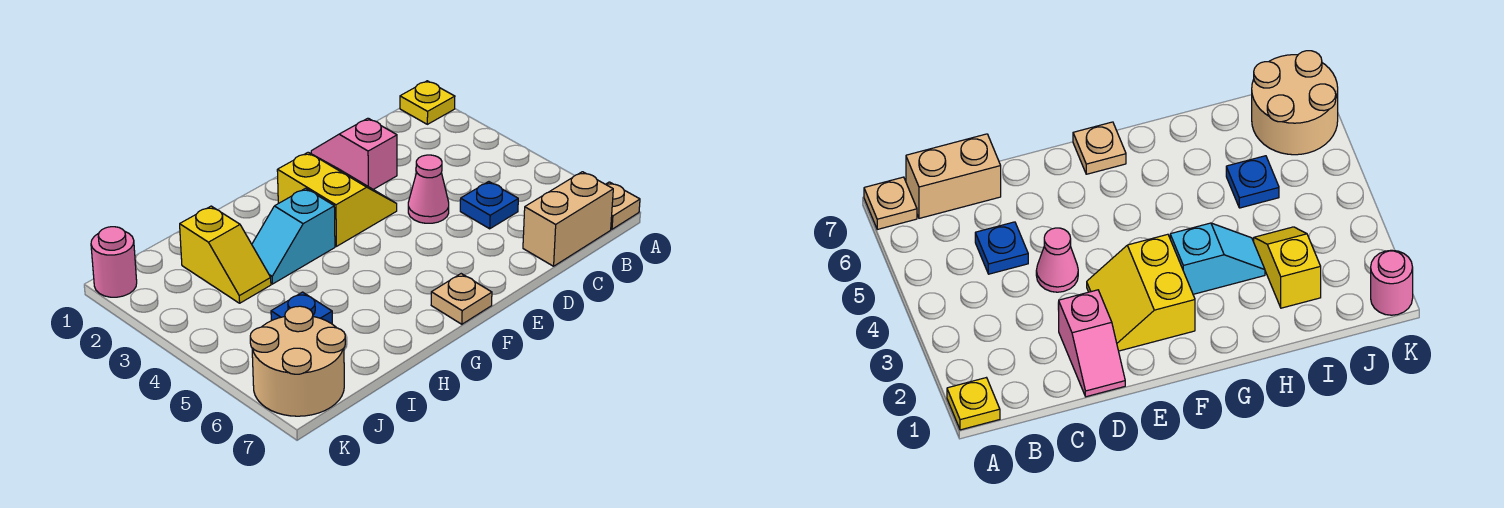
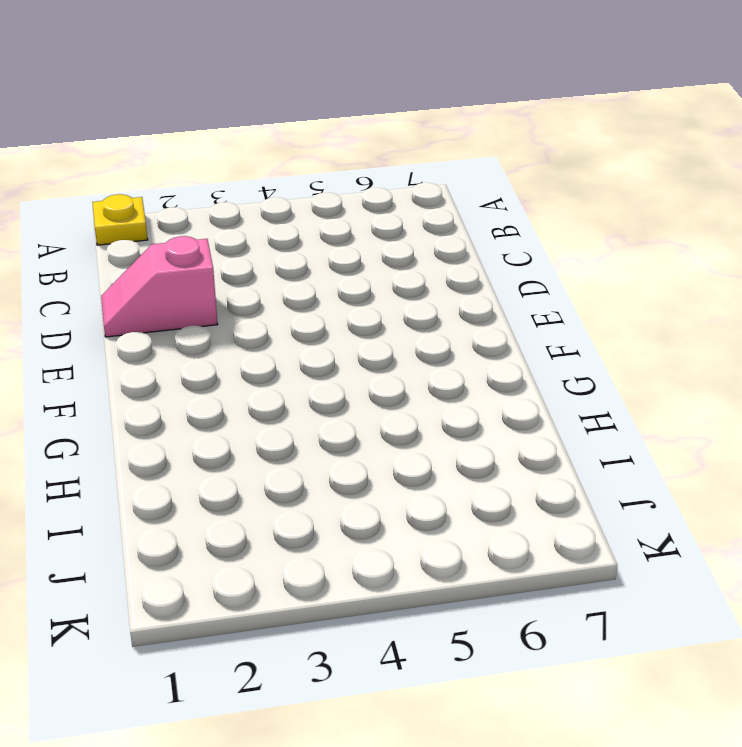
none -> tan plate A7 level 1
none -> tan brick B7:C7 level 1
none -> blue plate C5 level 1

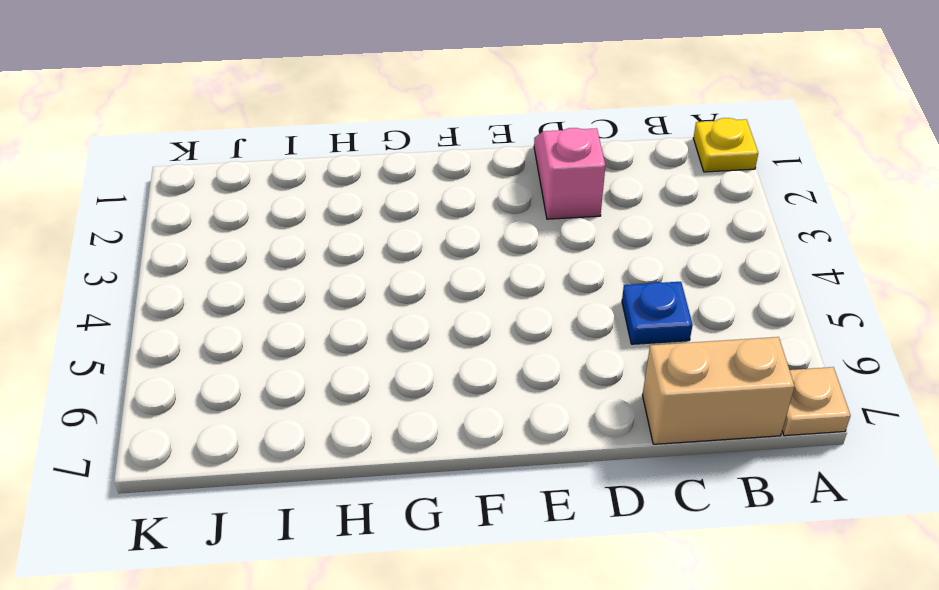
none -> pink cone D4 level 1
none -> yellow slope E2:F3 level 1 top F
none -> tan plate F7 level 1

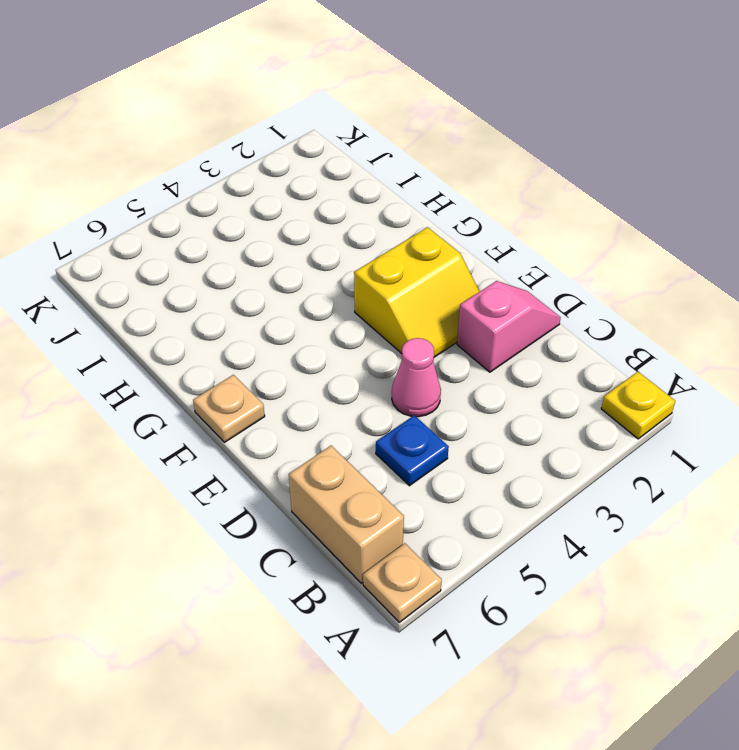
none -> cyan slope G3:H3 level 1 top G
none -> yellow slope I2:I3 level 1 top 2
none -> blue plate I5 level 1

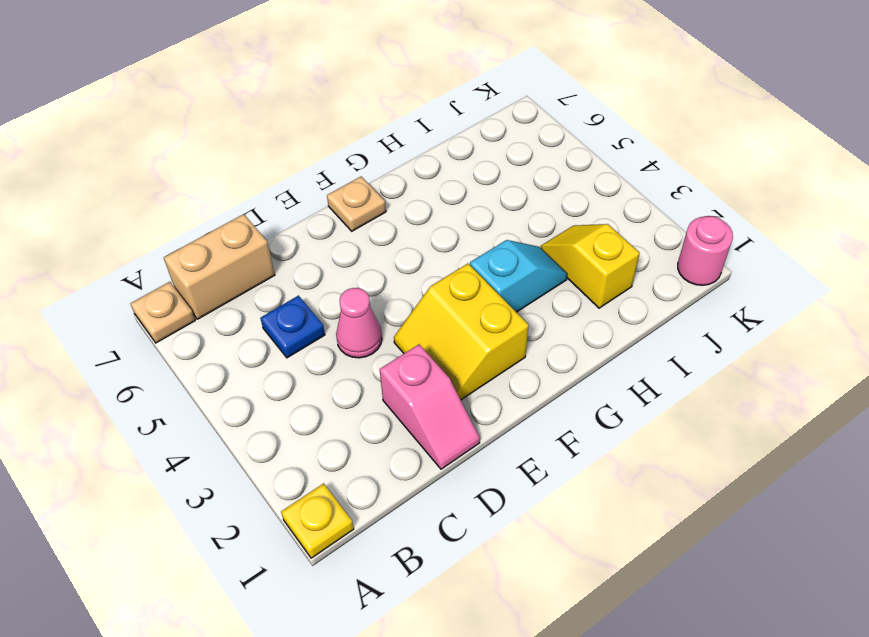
none -> blue plate I5 level 1
none -> tan round brick J6:K7 level 1

